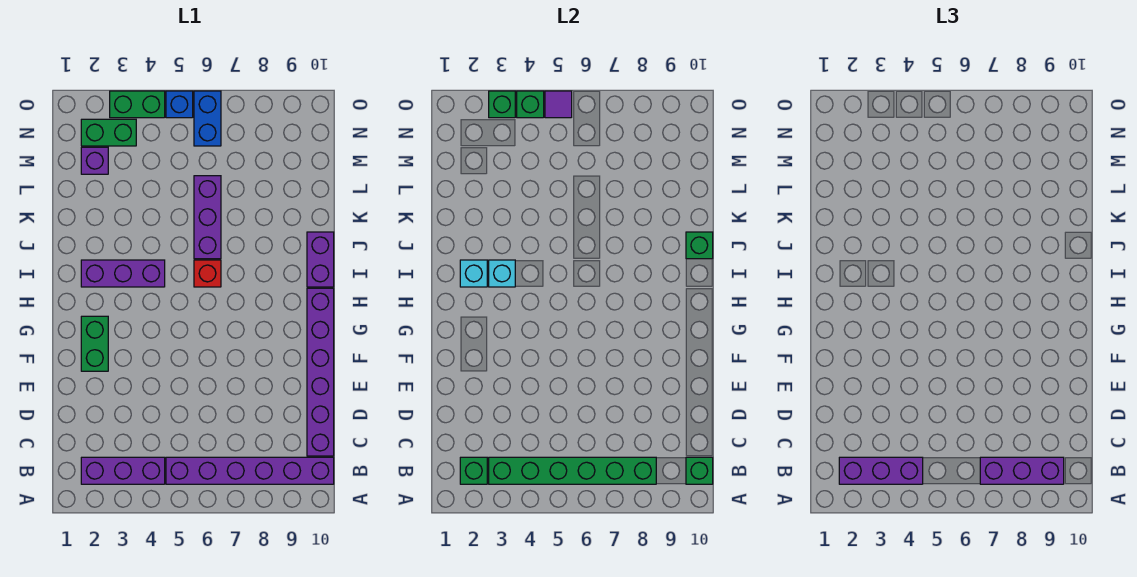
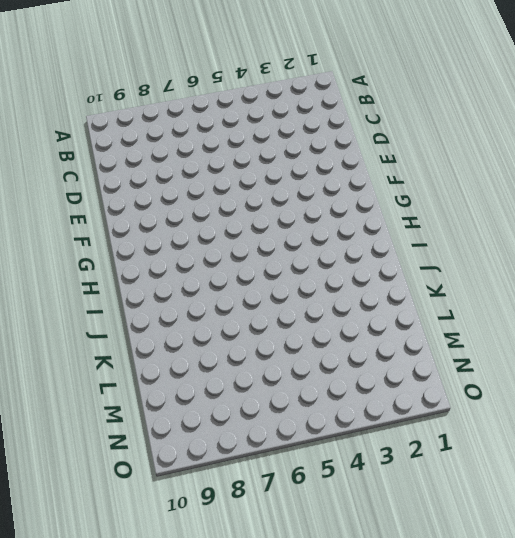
none -> purple brick B2:B4 level 1
none -> purple brick B5:B10 level 1
none -> purple brick C10:H10 level 1

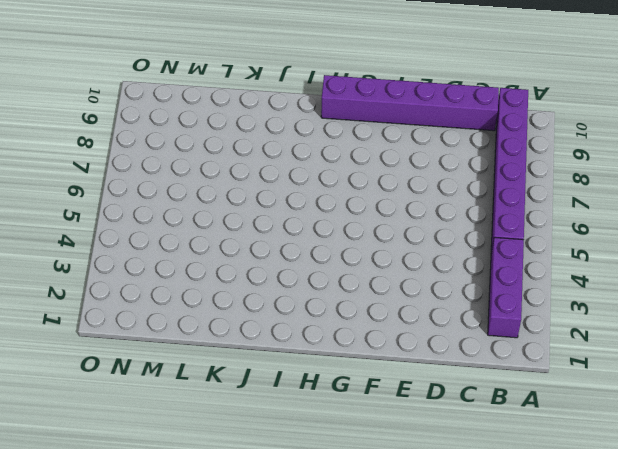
none -> green brick F2:G2 level 1
none -> purple brick I2:I4 level 1
none -> red brick I6 level 1

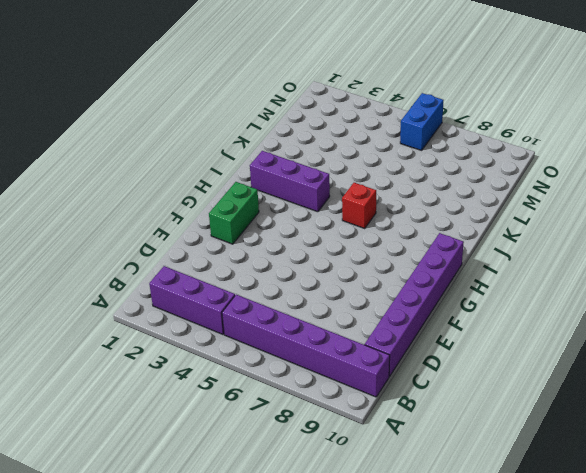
none -> purple brick I10:J10 level 1
none -> purple brick J6:L6 level 1
none -> purple brick M2 level 1

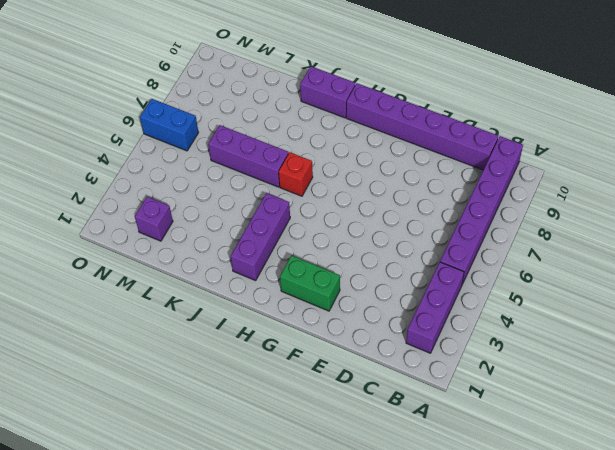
none -> green brick N2:N3 level 1
none -> green brick O3:O4 level 1
none -> blue brick O5 level 1

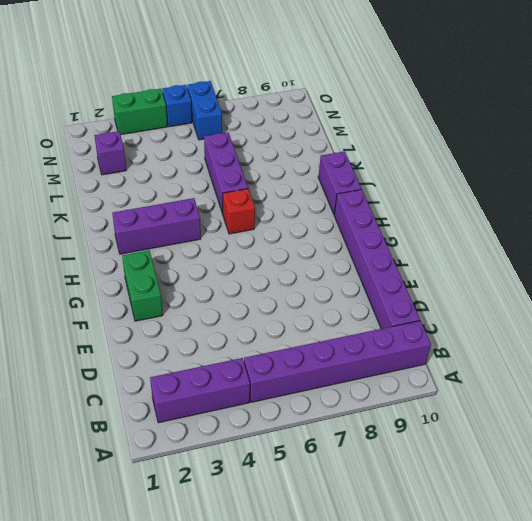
none -> green brick N2:N3 level 1
none -> green brick B2 level 2
none -> green brick B3:B8 level 2

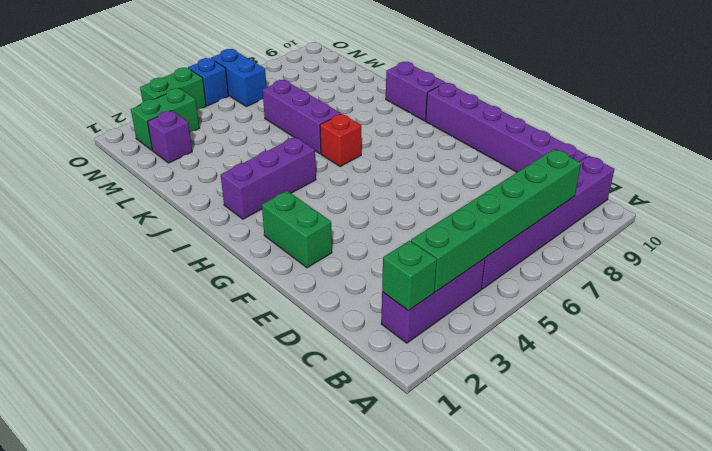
none -> green brick B10 level 2
none -> cyan brick I2 level 2
none -> cyan brick I3 level 2

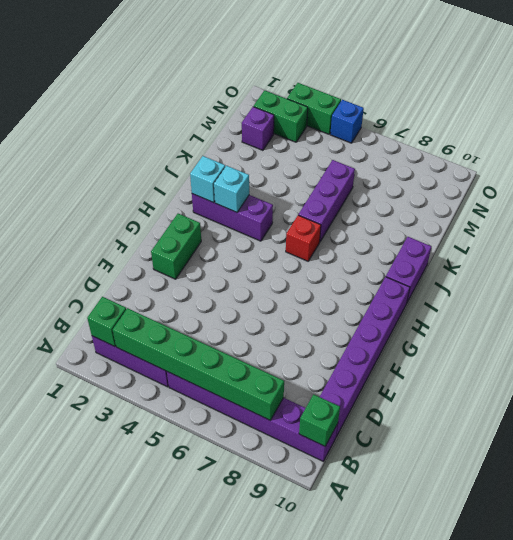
none -> blue brick N6:O6 level 1
none -> green brick J10 level 2
none -> green brick O3 level 2

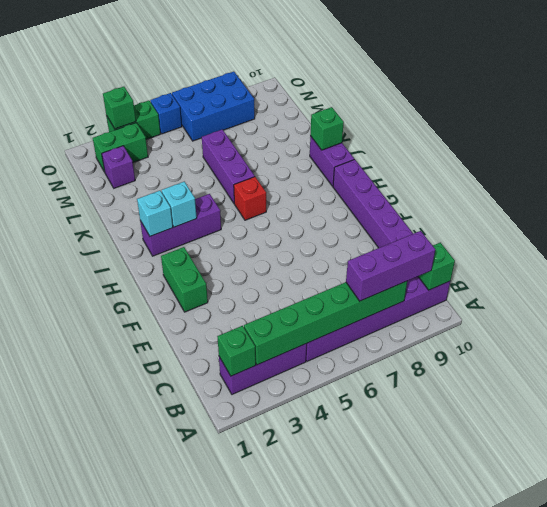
blue brick N6:O8 level 1 -> blue brick N6:O6 level 1
none -> green brick O4 level 2
none -> purple tile O5 level 2
none -> purple brick B2:B4 level 3

